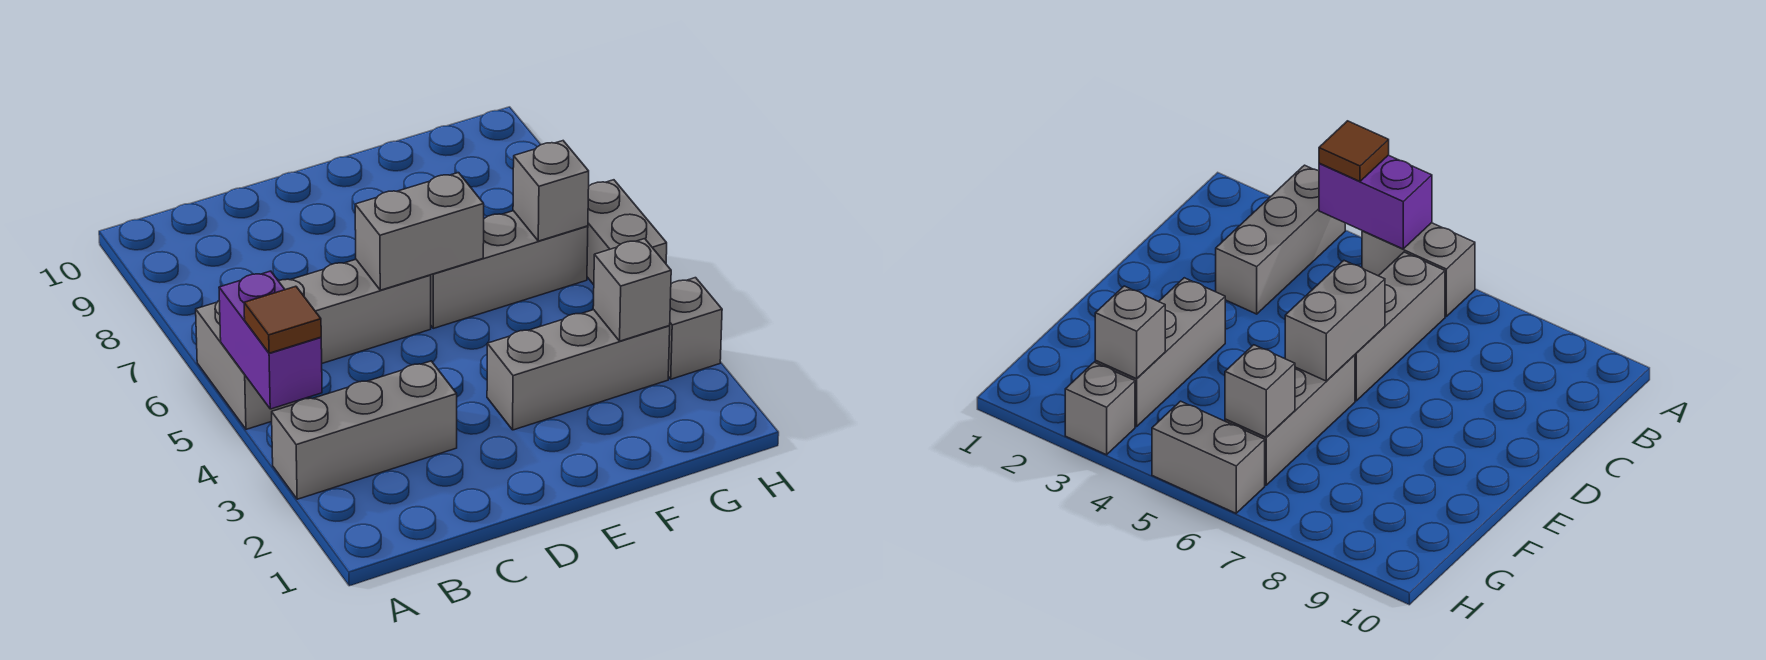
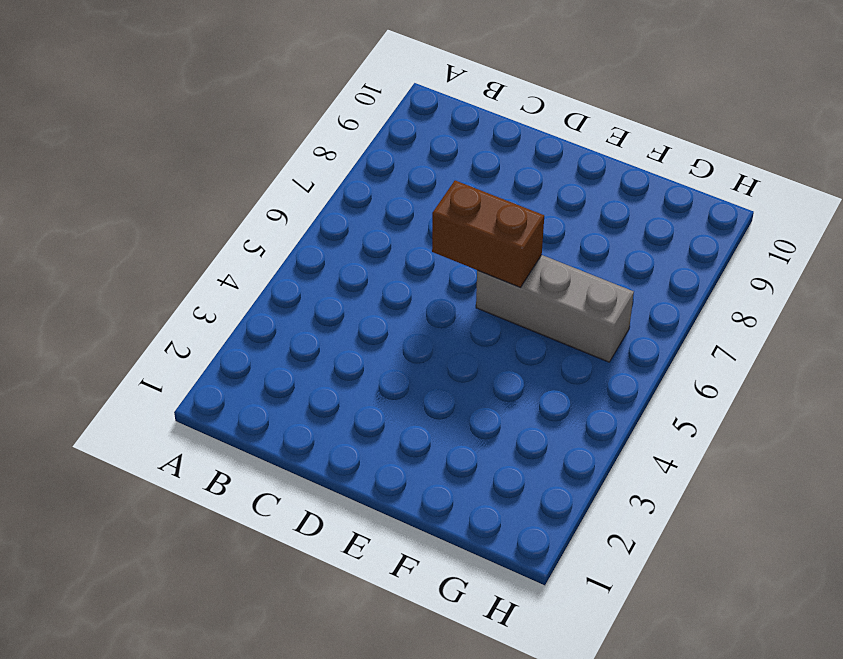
brown brick D6:E6 level 2 -> grey brick D6:E6 level 2
none -> grey brick A3:C3 level 1
none -> grey brick A5:A6 level 1
none -> grey brick B6:D6 level 1

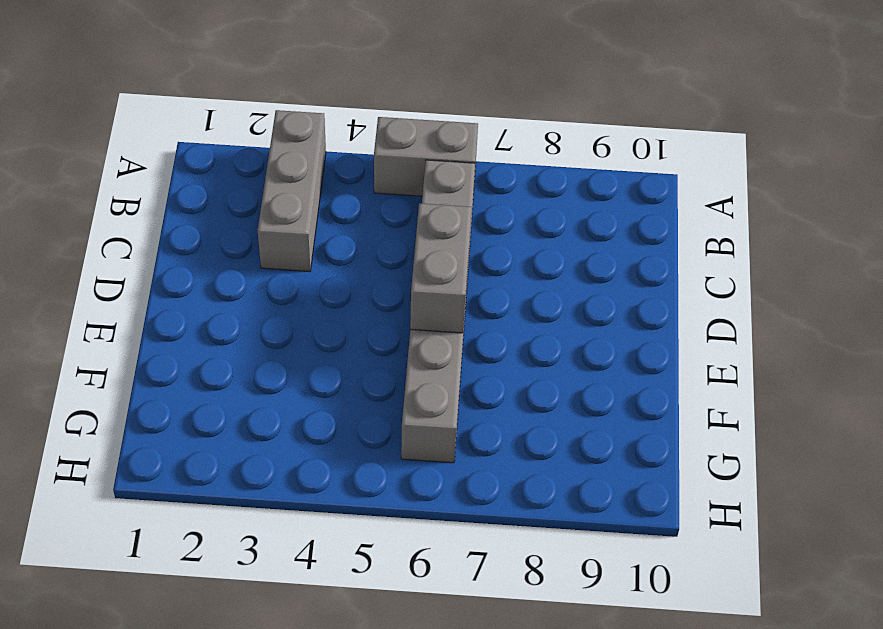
none -> grey brick E3:G3 level 1
none -> grey brick H3 level 1
none -> grey brick H5:H6 level 1

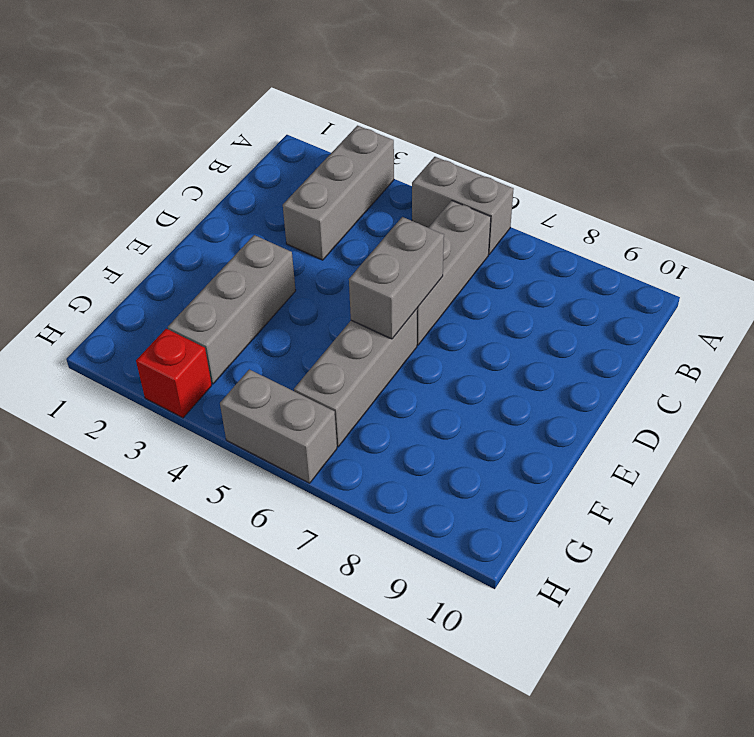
red brick H3 level 1 -> grey brick H3 level 1
none -> purple brick A4:A5 level 2
none -> grey brick G3 level 2
none -> grey brick G6 level 2

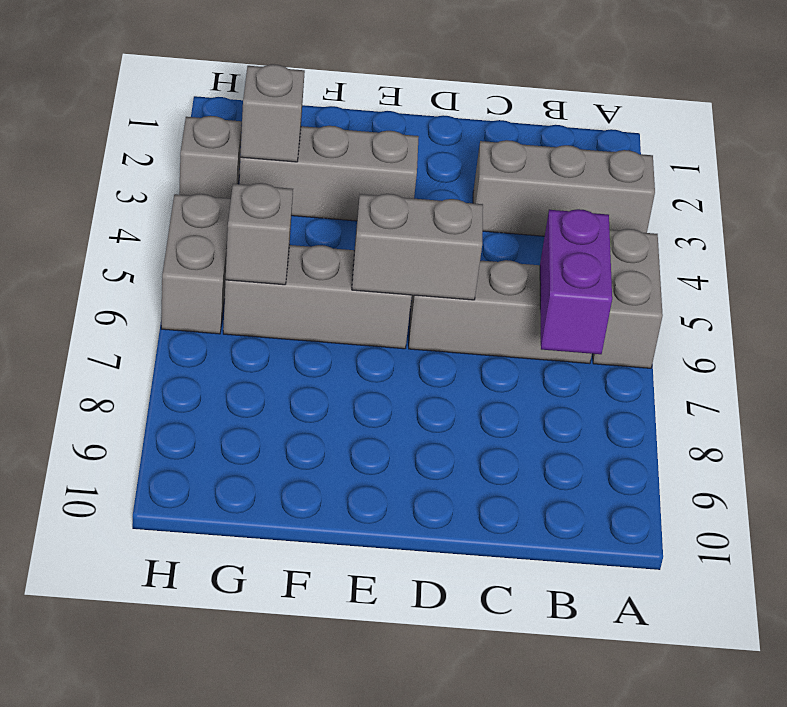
purple brick B6:B7 level 2 -> purple brick A4:A5 level 2
none -> brown tile A4 level 3

